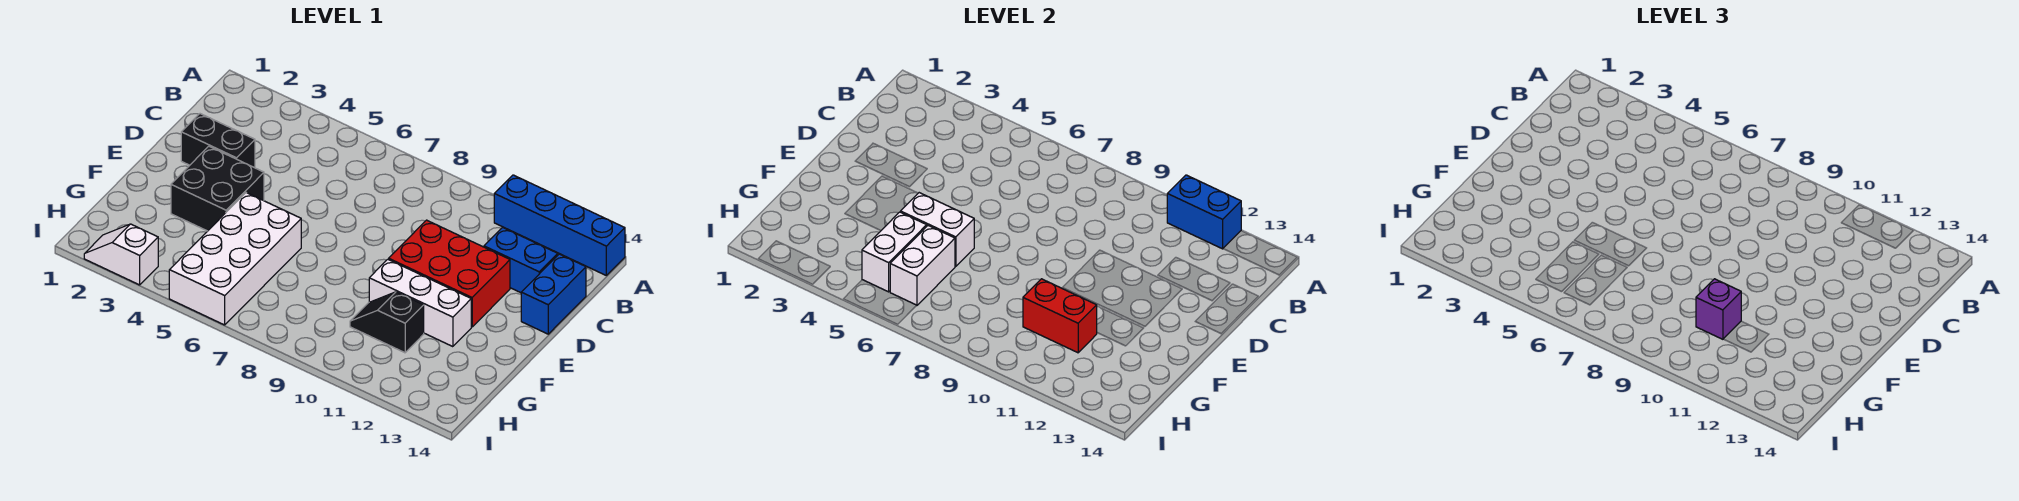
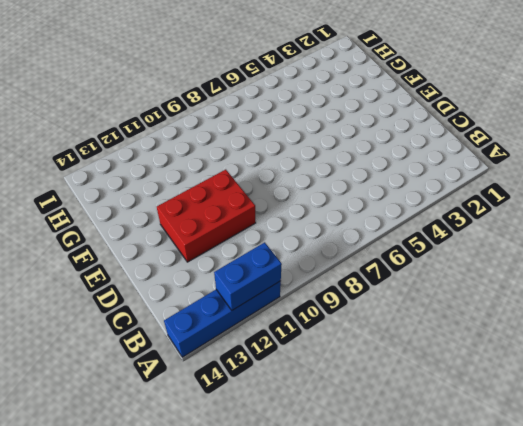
none -> blue brick C12:C13 level 1
none -> blue brick C14:D14 level 1
none -> black brick D2:D3 level 1

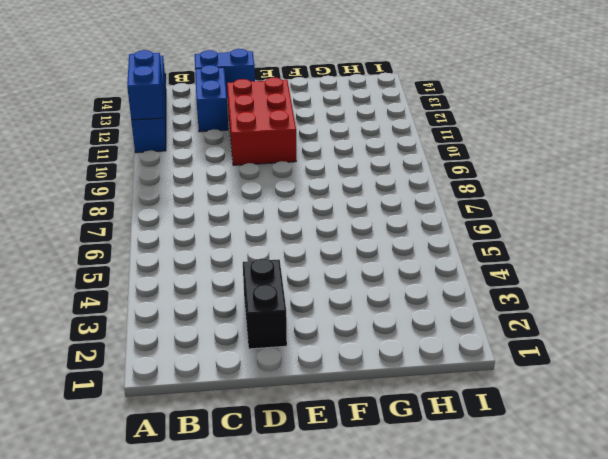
none -> black brick E3:F4 level 1
none -> white brick F5:I6 level 1
none -> white brick F10:F12 level 1

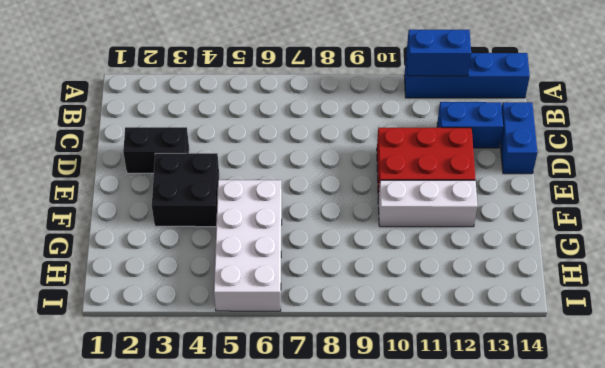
none -> black slope G10:G11 level 1 top 11
none -> white slope I2:I3 level 1 top 3
none -> white brick F5:F6 level 2

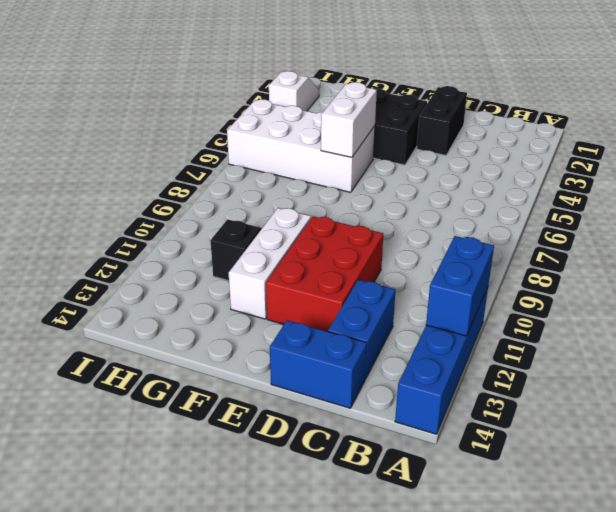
none -> white brick G5:H5 level 2
none -> white brick G6:H6 level 2
none -> red brick G10:G11 level 2

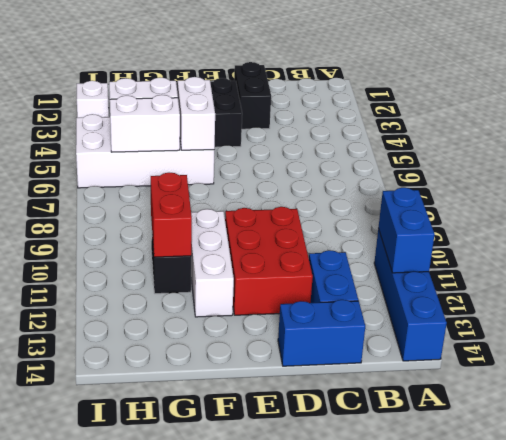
none -> purple brick G10 level 3

